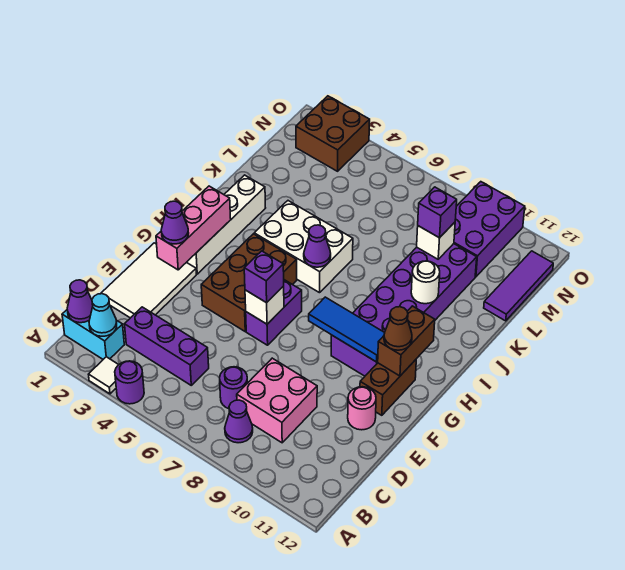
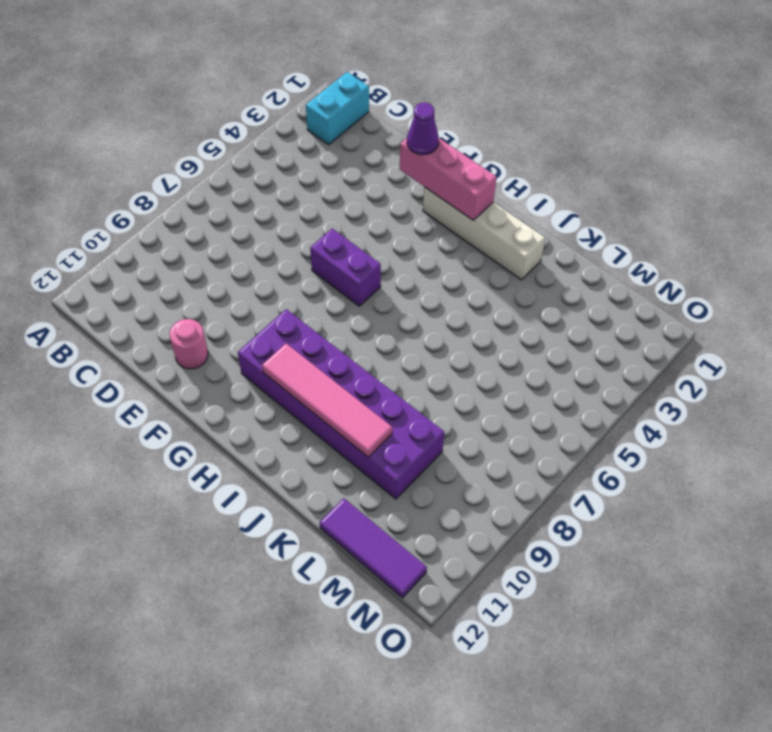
pink tile H10:K10 level 2 -> white round brick J10 level 2
none -> white tile A3 level 1
none -> purple round brick A4 level 1
none -> purple cone B8 level 1
none -> purple brick C3:C5 level 1

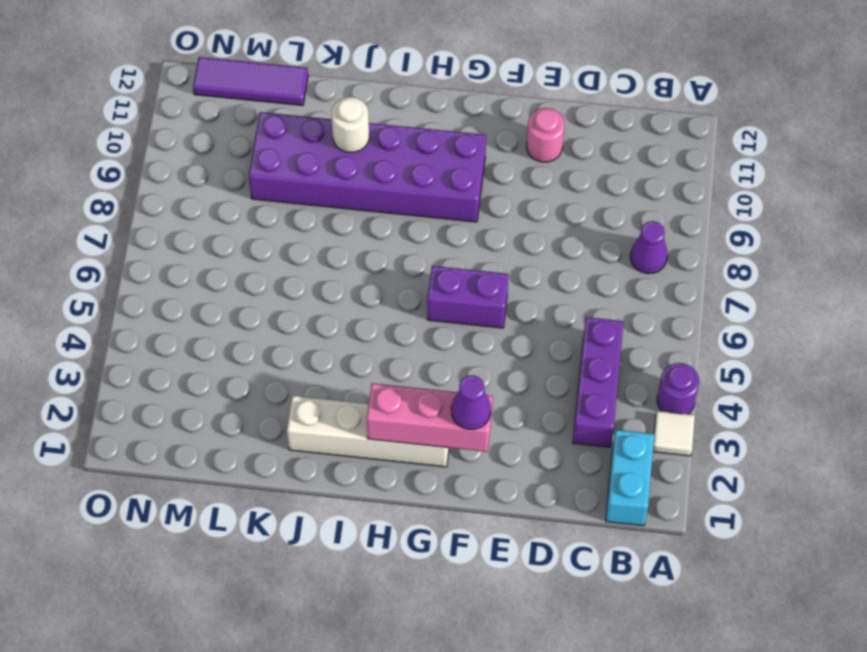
none -> purple round brick C7 level 1
none -> pink brick C8:D9 level 1
none -> white tile D1:F2 level 1
none -> brown brick F4:H5 level 1

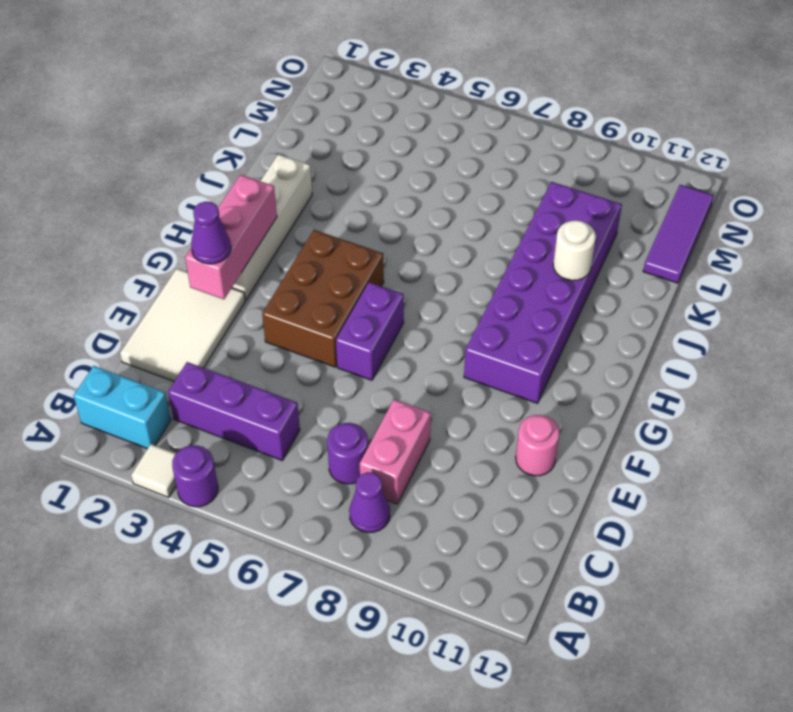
pink brick C8:D8 level 1 -> pink brick C8:D9 level 1
none -> brown brick F11:G11 level 1
none -> white brick I4:J6 level 1
none -> purple brick M9:O10 level 1
none -> brown brick N2:O3 level 1

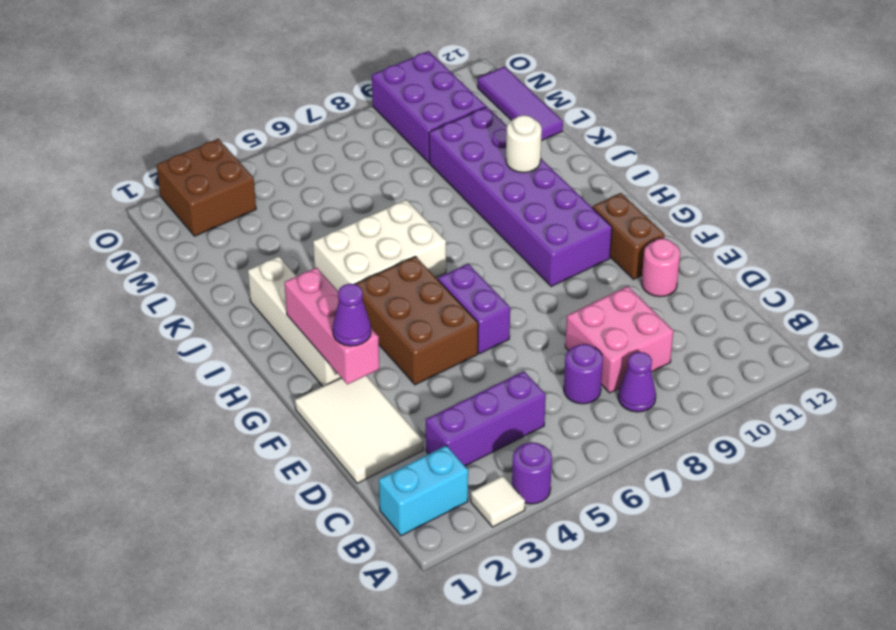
none -> purple cone B1 level 2
none -> cyan cone B2 level 2
none -> white brick F6 level 2
none -> blue tile G8:G10 level 2

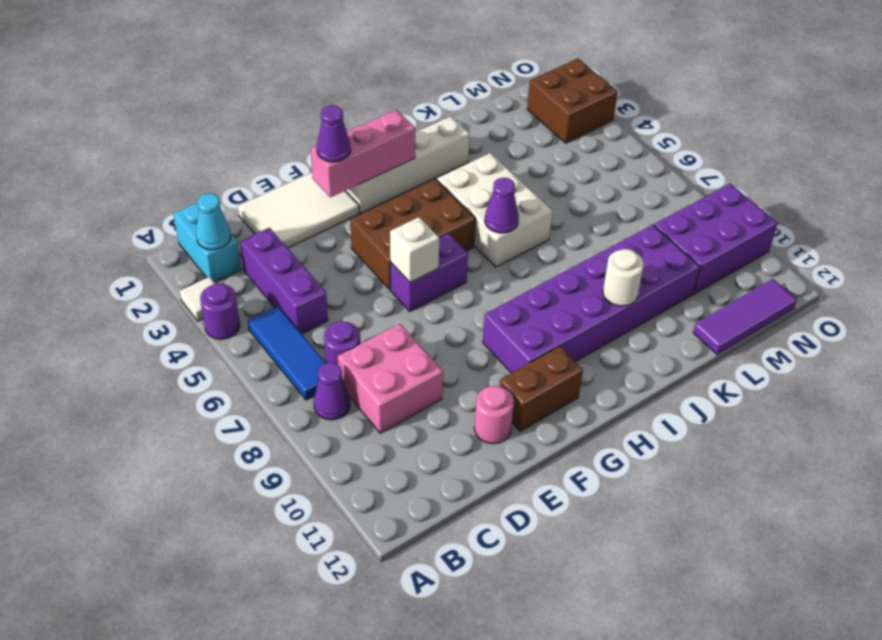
blue tile B5:B7 level 1 -> blue tile G8:G10 level 2
none -> purple cone B1 level 2
none -> brown brick G11:H11 level 2
none -> white brick L9 level 2
none -> purple brick F6 level 3

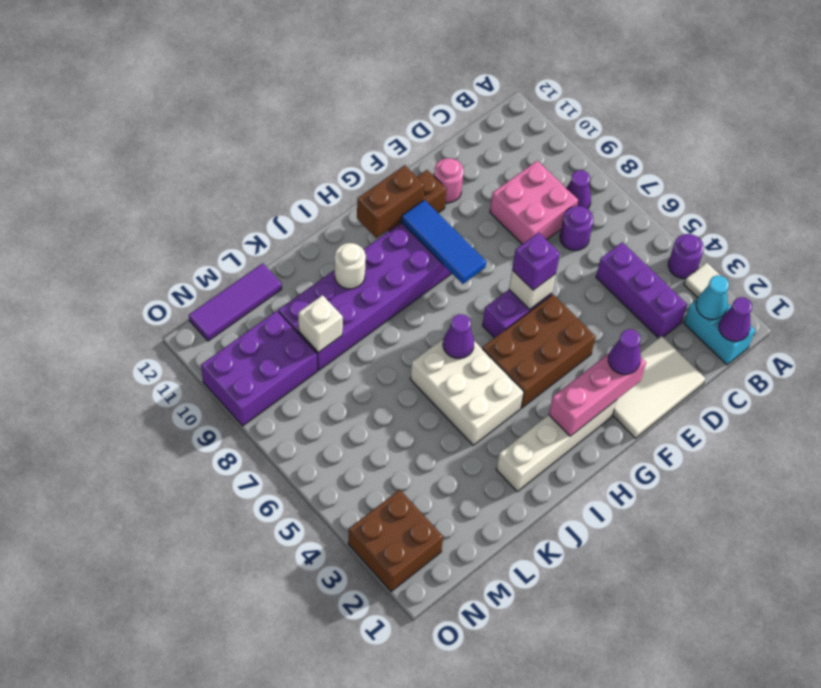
none -> brown cone G11 level 3
none -> purple brick L9 level 3

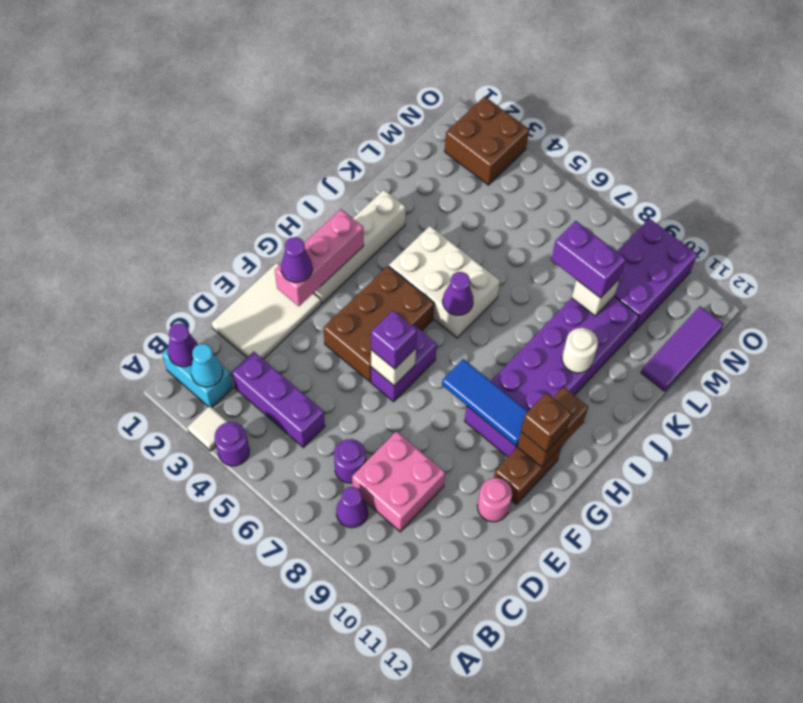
brown brick G11 level 3 -> brown cone G11 level 3
purple brick L8:L9 level 3 -> purple brick L9 level 3

